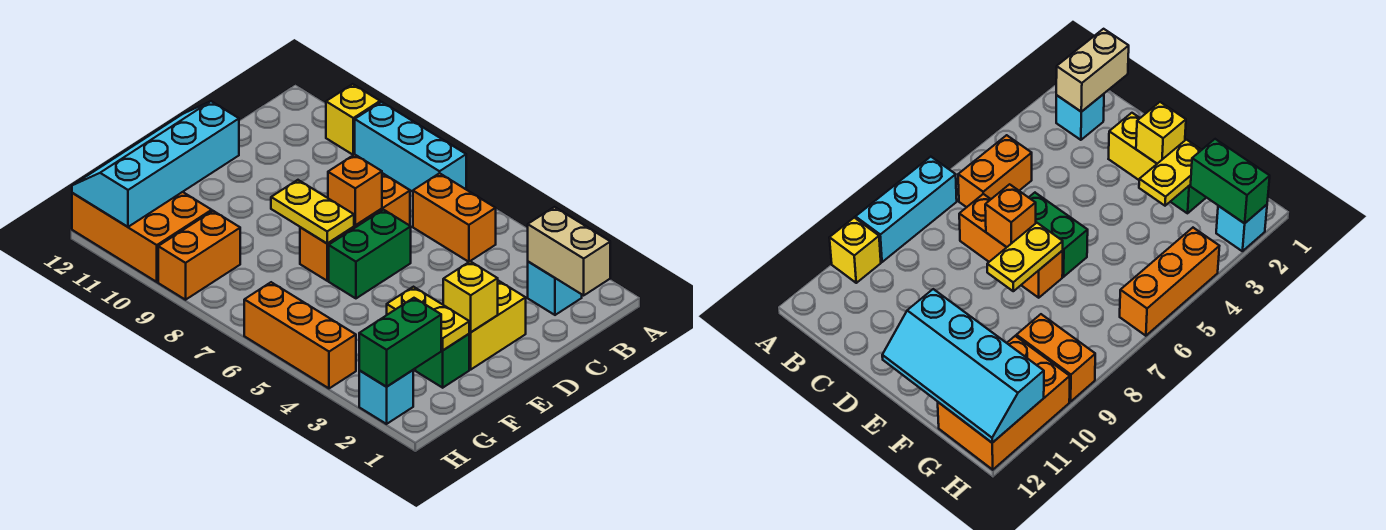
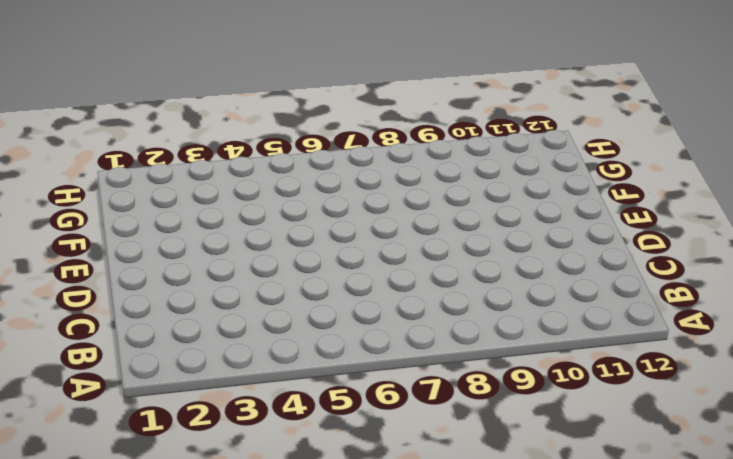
none -> cyan brick A7:A9 level 1
none -> yellow brick A10 level 1
none -> cyan brick B2 level 1

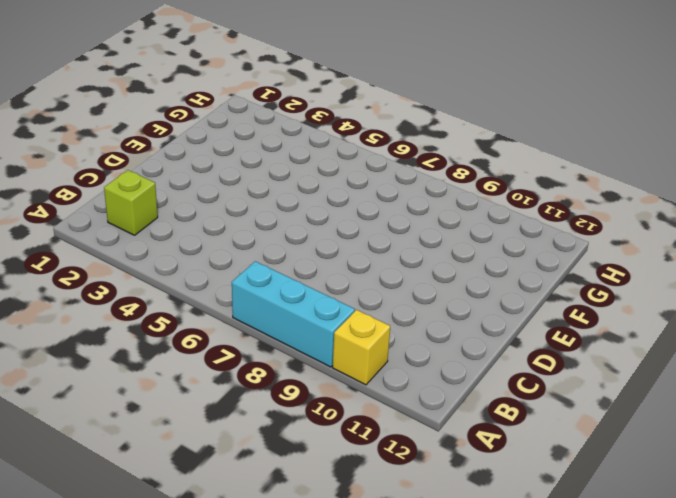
lime brick B2 level 1 -> cyan brick B2 level 1
none -> orange brick B5:B6 level 1
none -> orange brick C7:E7 level 1
none -> yellow brick D2:E2 level 1

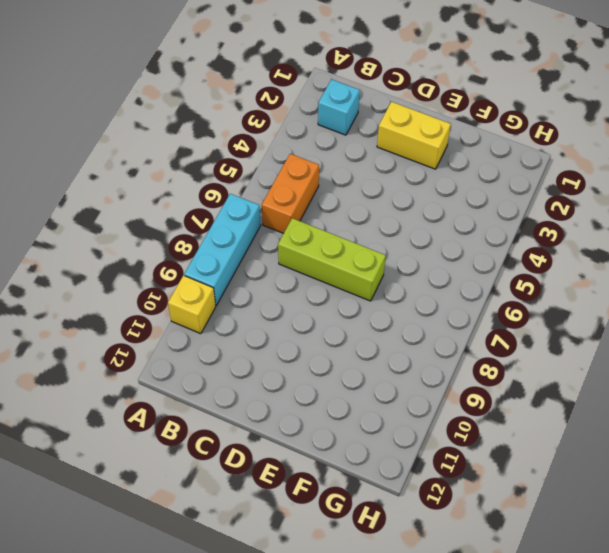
lime brick C7:E7 level 1 -> orange brick C7:E7 level 1
none -> green brick D6:E6 level 1
none -> green brick F2 level 1
none -> orange brick G9:H9 level 1

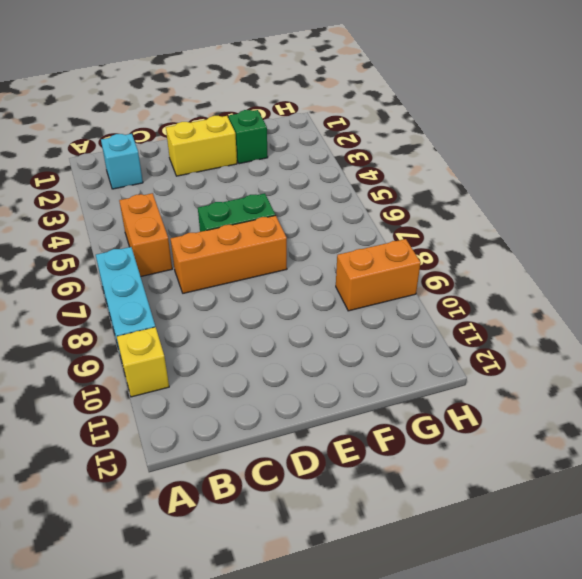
none -> orange brick G10:H12 level 1
none -> cyan brick H2 level 1
none -> orange brick H4:H6 level 1

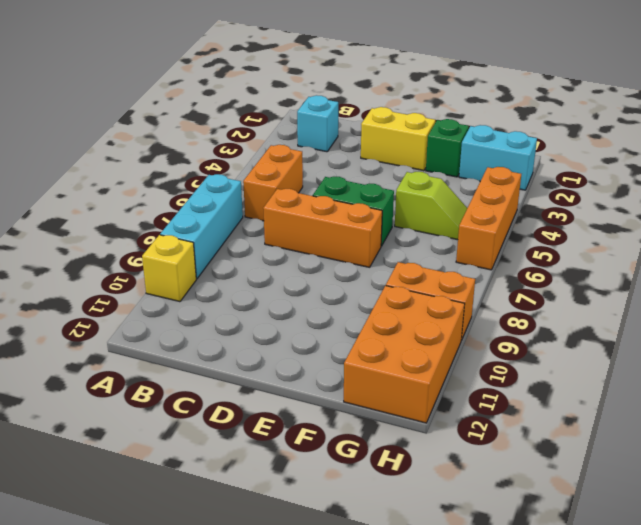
lime slope F5:G5 level 1 top F -> none
cyan brick G2:H2 level 1 -> cyan brick H2 level 1
none -> tan brick B1:B2 level 2
none -> orange brick D7 level 2
none -> yellow brick E2 level 2

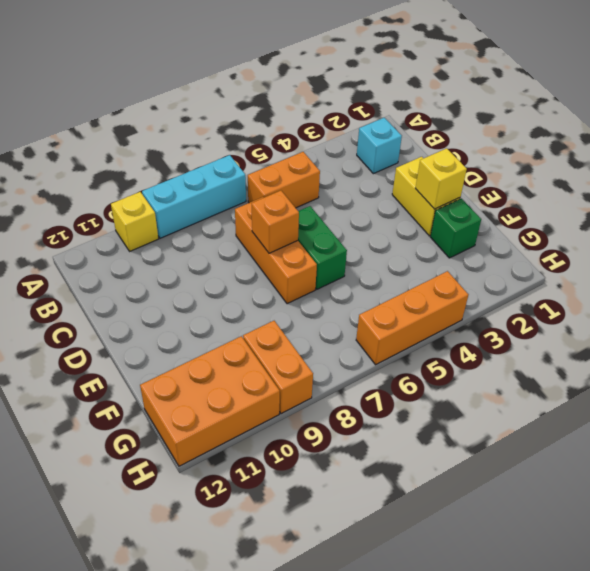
none -> cyan brick H2 level 1
none -> tan brick B1:B2 level 2
none -> yellow plate E7:E8 level 2

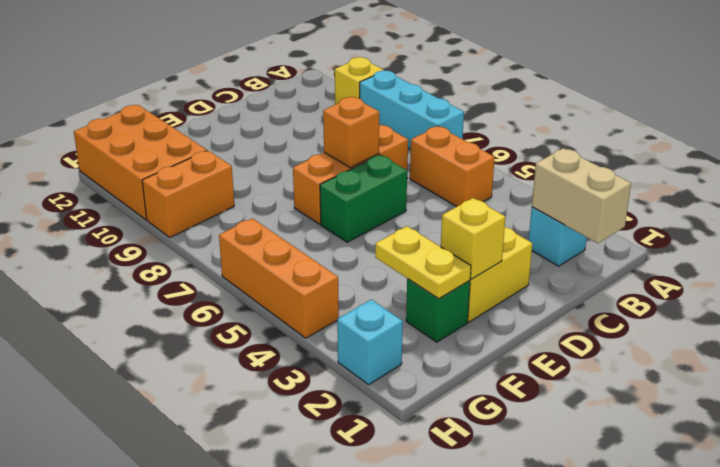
none -> yellow plate E7:E8 level 2
none -> cyan slope E11:H12 level 2 top 11
none -> green brick G2:H2 level 2

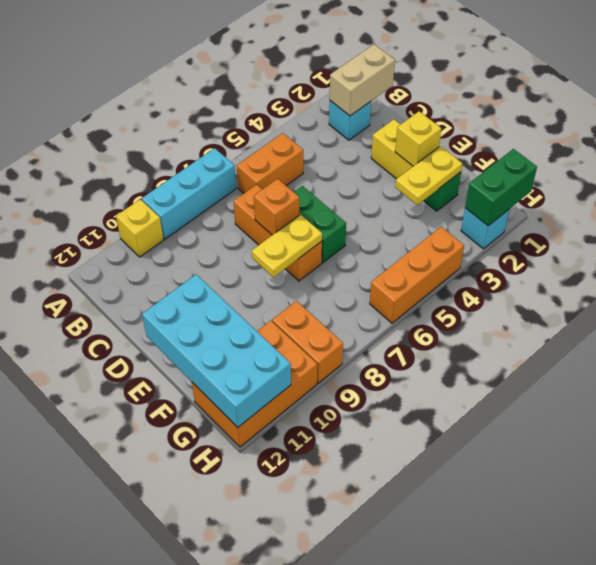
cyan brick E11:H12 level 2 -> cyan slope E11:H12 level 2 top 11
green brick H1:H2 level 2 -> green brick G2:H2 level 2

